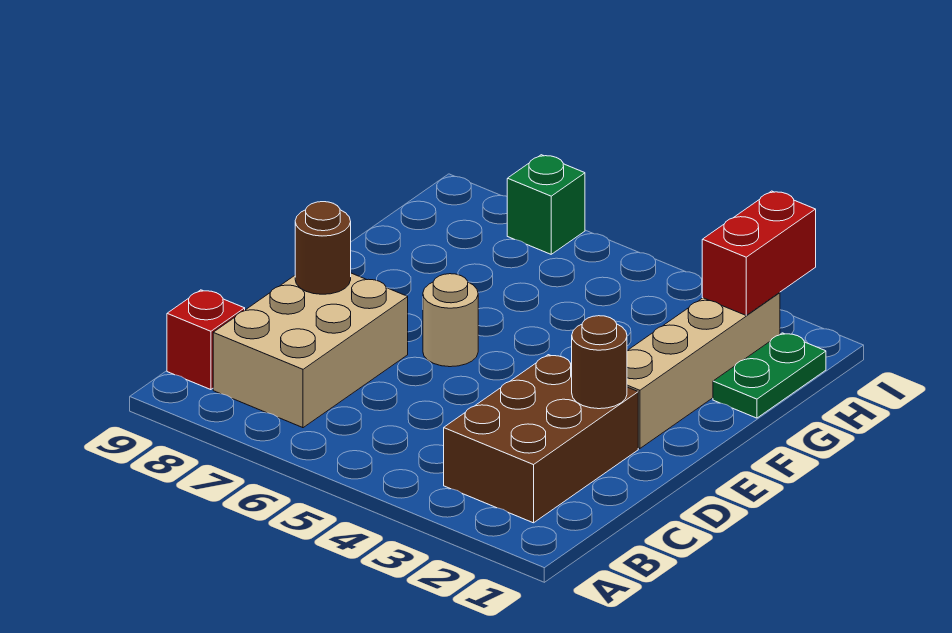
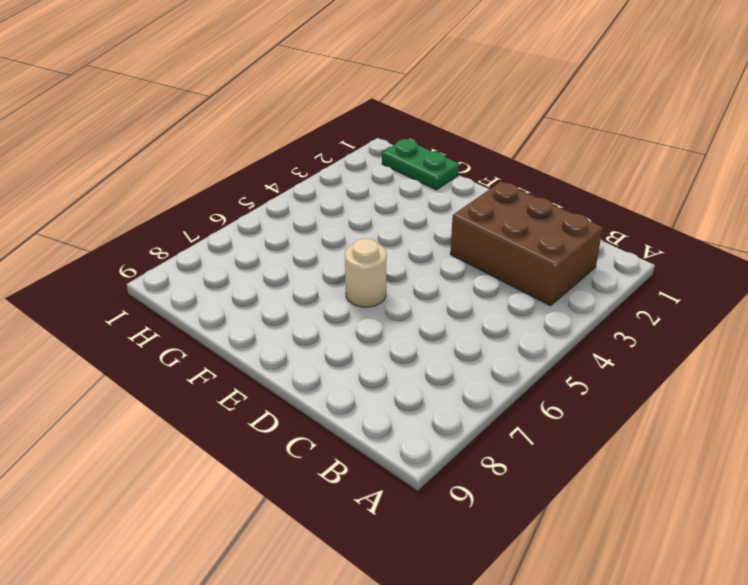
none -> tan brick B7:D8 level 1
none -> red brick B9 level 1

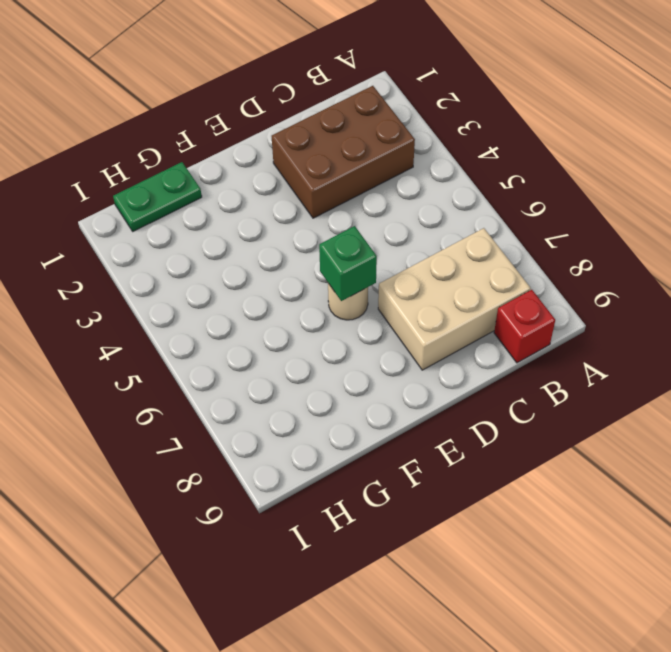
green brick E6 level 2 -> green brick I7 level 1
none -> tan brick E2:H2 level 1
none -> brown round brick D2 level 2

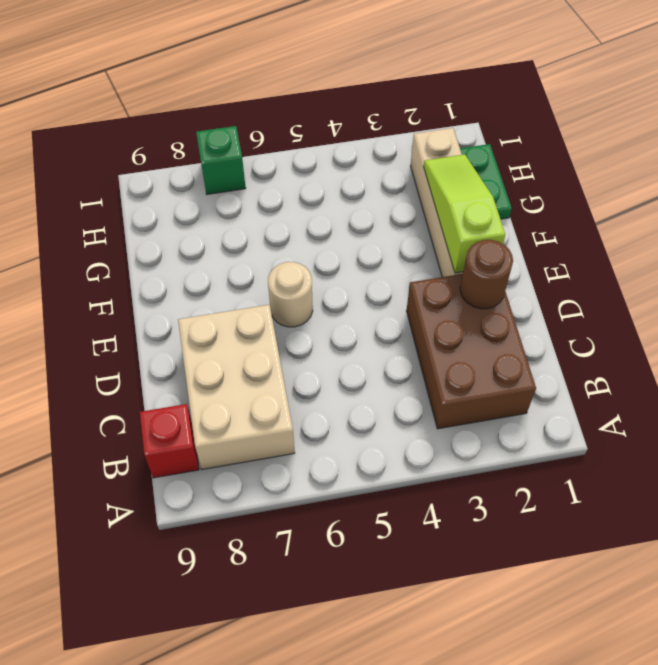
lime slope E2:G2 level 2 top E -> none
none -> brown round brick D8 level 2
none -> red brick H2:I2 level 2

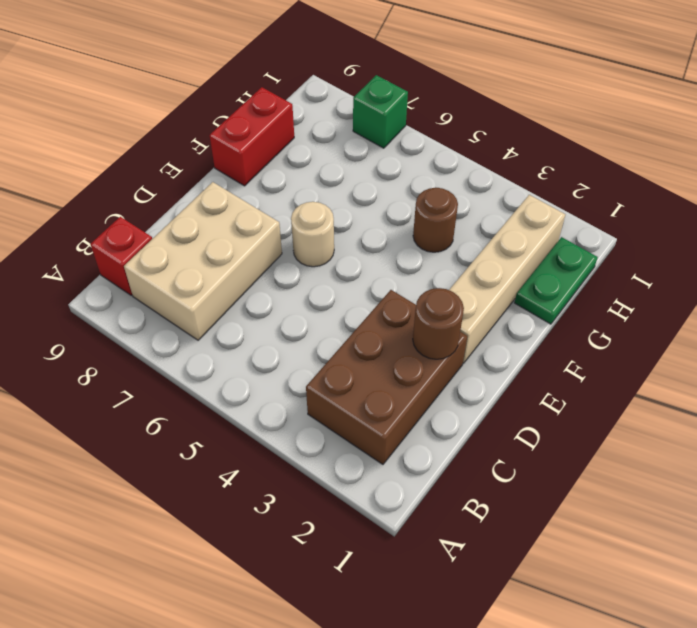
red brick F9:G9 level 1 -> red brick H2:I2 level 2
brown round brick G4 level 1 -> brown round brick D8 level 2

